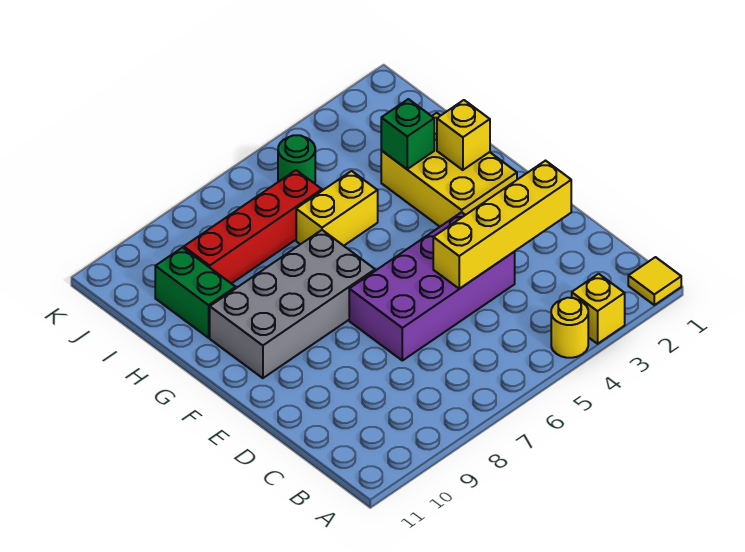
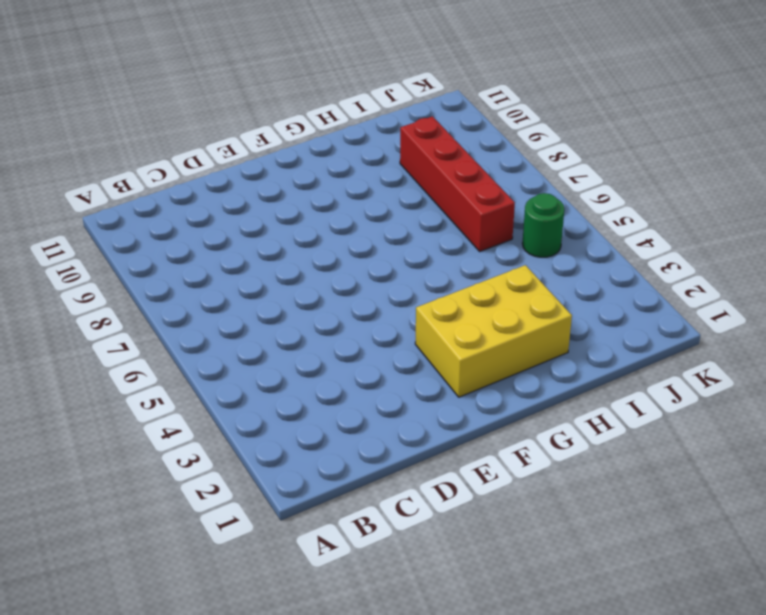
none -> yellow tile A1 level 1
none -> yellow brick A3 level 1
none -> yellow round brick A4 level 1

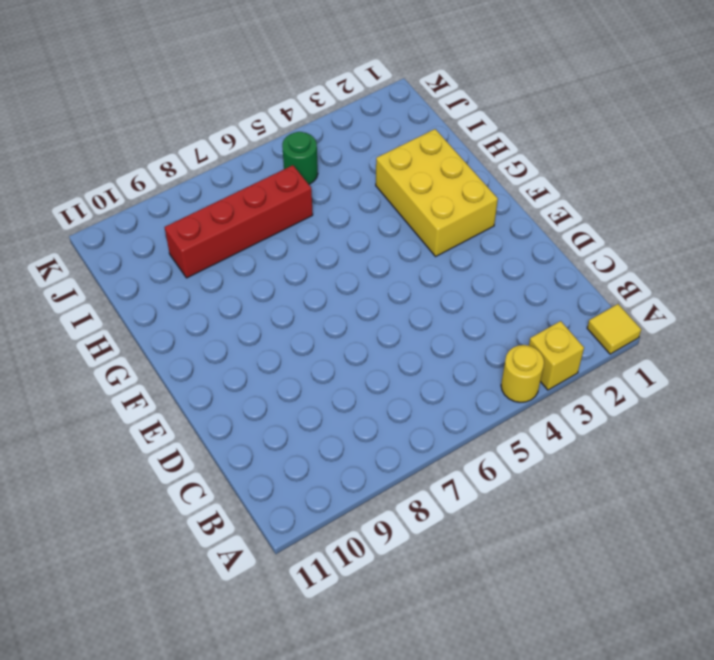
none -> purple brick D4:E7 level 1
none -> grey brick F7:G10 level 1
none -> yellow brick H5:H6 level 1

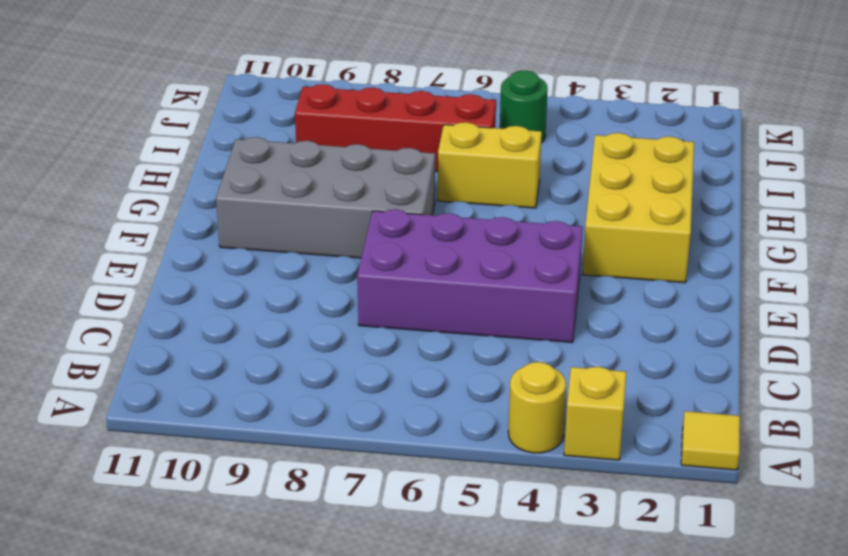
none -> green brick H10:I10 level 1
none -> yellow brick D2:D5 level 2
none -> yellow brick G2 level 2

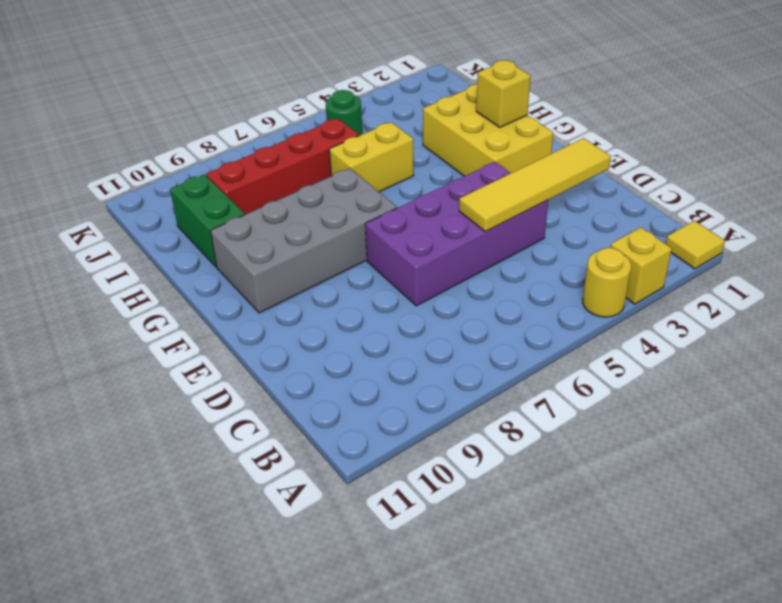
yellow tile D2:D5 level 2 -> yellow brick D2:D5 level 2
none -> green brick H3 level 2

